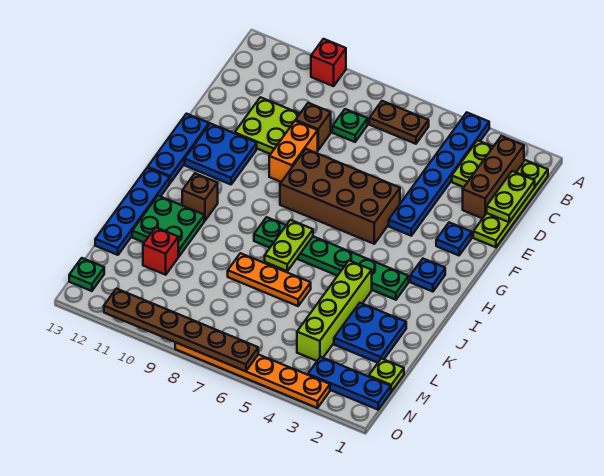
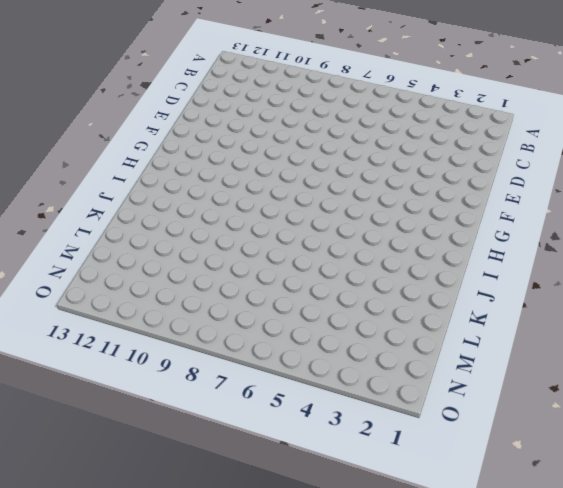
none -> blue plate A4:F4 level 1
none -> red brick A10 level 1
none -> lime plate B1:E1 level 1
none -> brown brick B2:D2 level 1

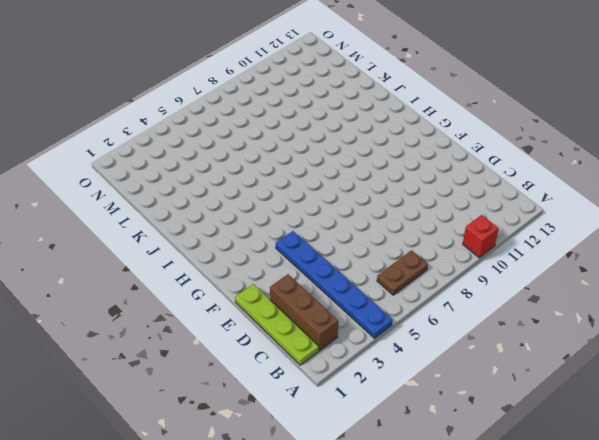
none -> lime plate B3:C3 level 1
none -> green plate C8 level 1
none -> brown brick D9 level 1
none -> lime plate D10:E11 level 1

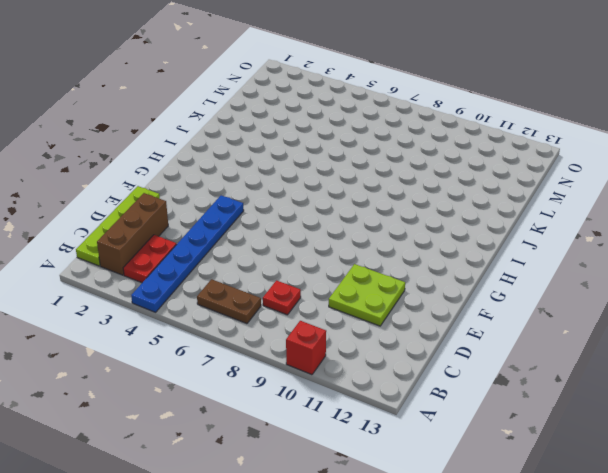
red plate B3:C3 level 1 -> lime plate B3:C3 level 1
red plate C8 level 1 -> green plate C8 level 1
none -> brown brick D9 level 1
none -> orange brick E9:F9 level 1
none -> blue plate F2 level 1
none -> brown brick F5:G8 level 1

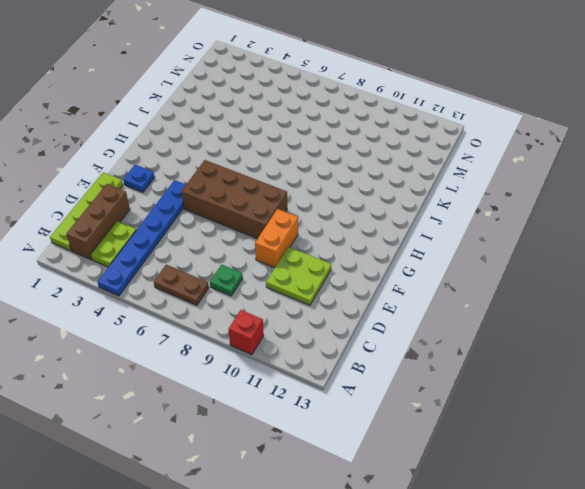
none -> brown brick D9 level 1
none -> blue plate F11:G12 level 1
none -> blue plate F13:H13 level 1
none -> blue plate H2 level 1

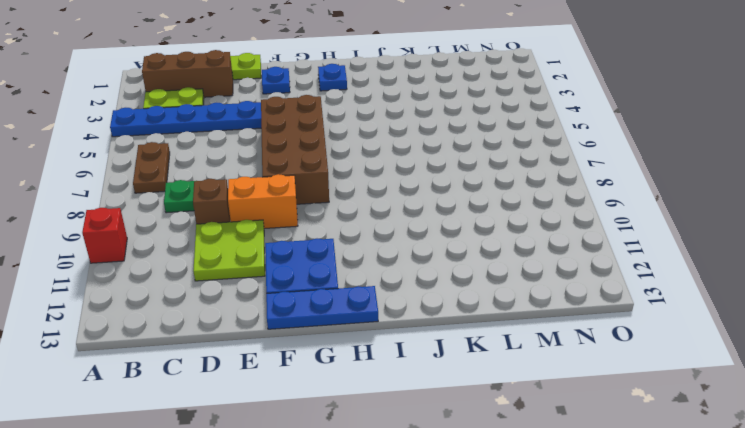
none -> green plate I3:I8 level 1
none -> brown brick I11 level 1
none -> blue plate I13:L13 level 1
none -> lime brick J4:M4 level 1

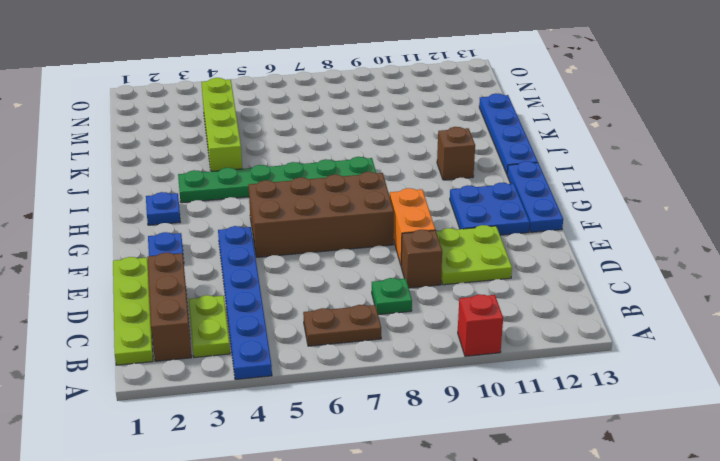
none -> green plate J11:K12 level 1
none -> blue plate K2:L3 level 1
none -> orange plate K6:K8 level 1
none -> red brick L11 level 1

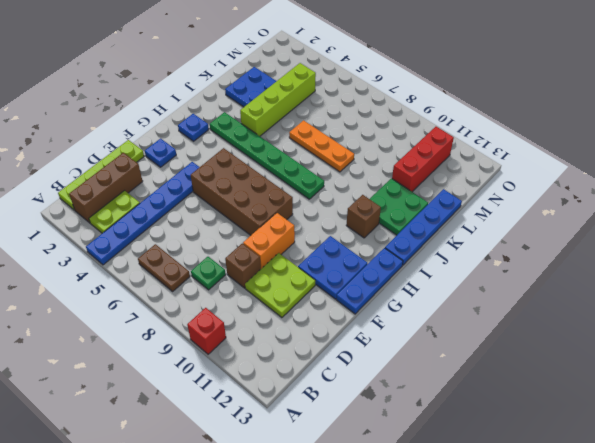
red brick L11:N11 level 1 -> red brick L11 level 1
none -> lime plate M1 level 1
none -> blue plate N1:N3 level 1
none -> green plate N13 level 1
none -> orange plate O3:O8 level 1

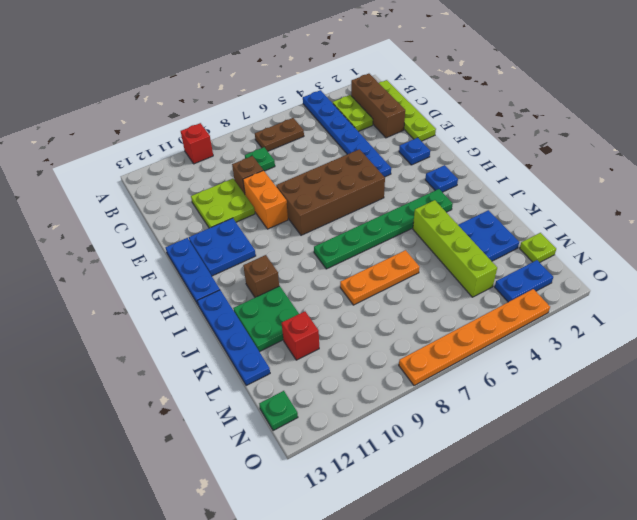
blue plate N2:N3 level 1 -> blue plate N1:N3 level 1
none -> lime plate C1:D1 level 2
none -> lime plate I7:J7 level 2
none -> brown plate O6:O11 level 2

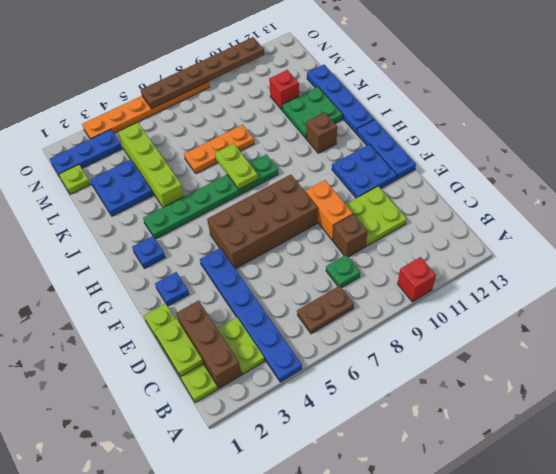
none -> green plate N13 level 1

